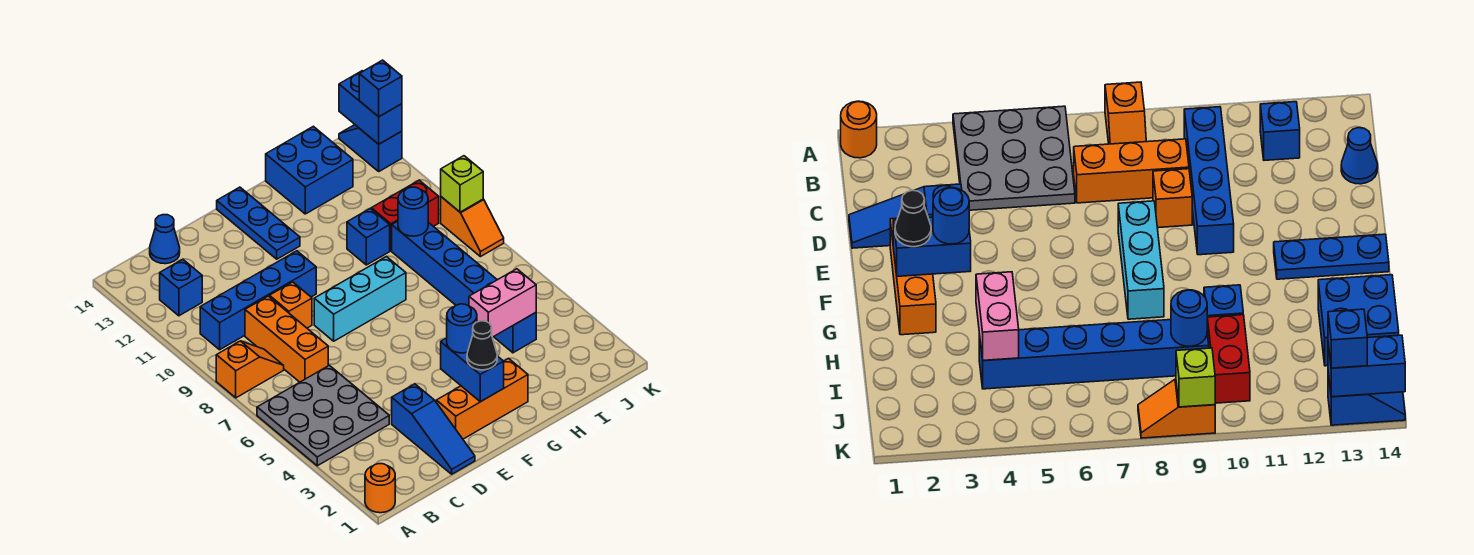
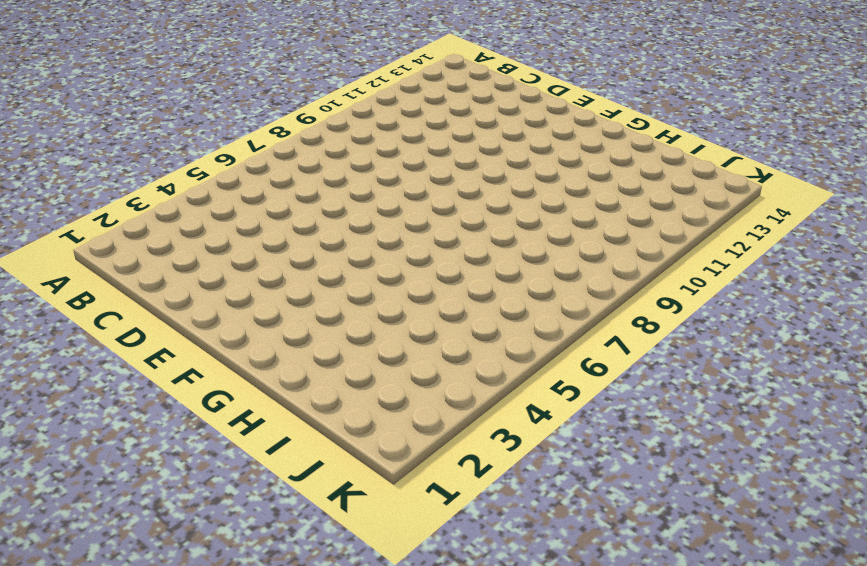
none -> orange round brick A1 level 1
none -> grey plate A4:C6 level 1
none -> orange slope A8:B8 level 1 top A

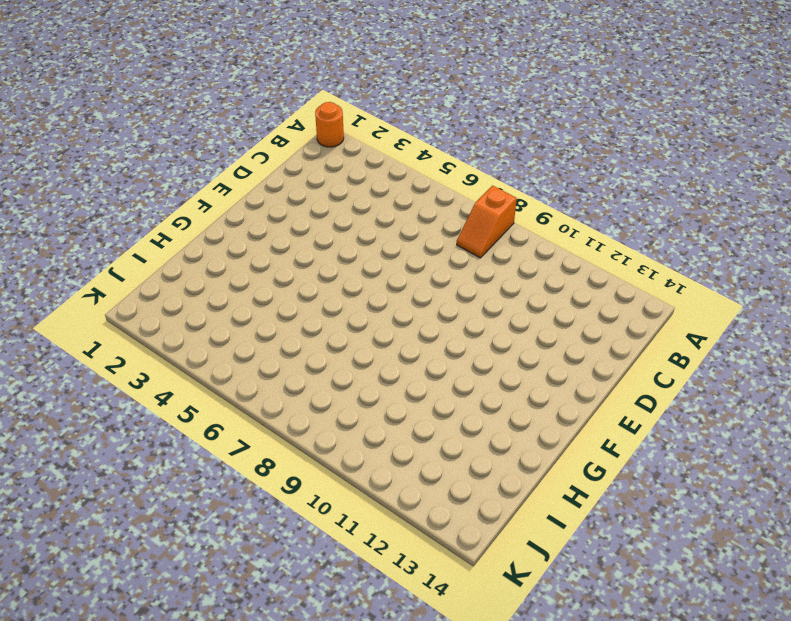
none -> grey plate A4:C6 level 1
none -> blue brick B10:E10 level 1
none -> blue brick B12 level 1

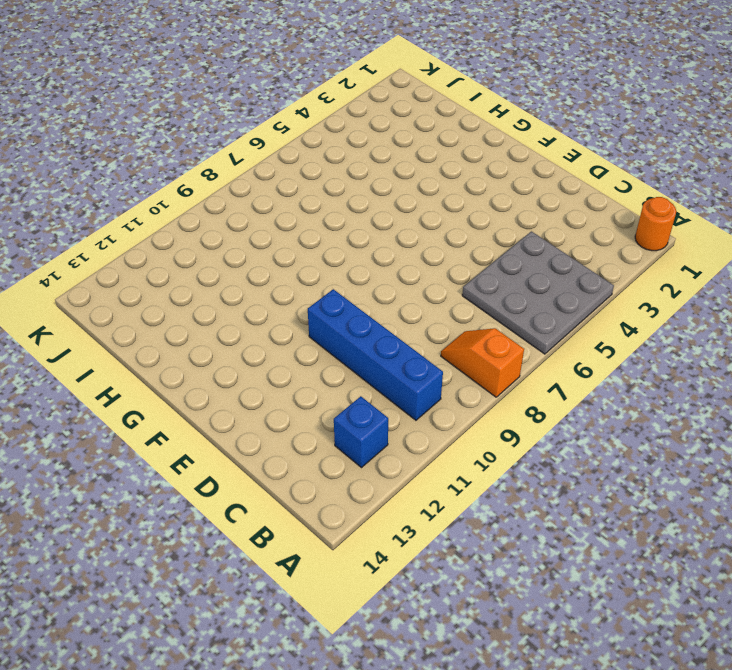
none -> orange brick C7:C9 level 1
none -> blue cone C14 level 1
none -> blue slope D1:D3 level 1 top 3

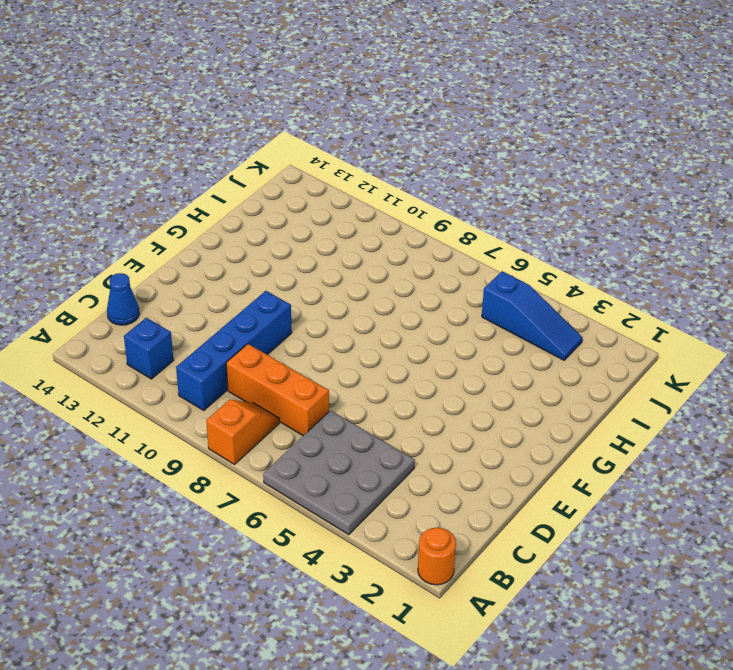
blue slope J3:J5 level 1 top 5 -> blue slope D1:D3 level 1 top 3
none -> orange brick D9 level 1
none -> orange brick E2:G2 level 1
none -> cyan brick E8:G8 level 1

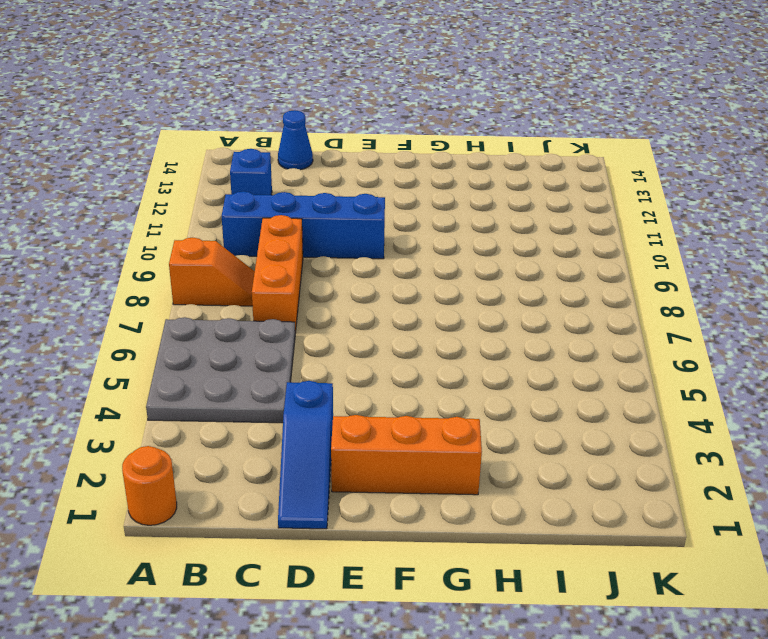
none -> orange brick D9 level 1
none -> cyan brick E8:G8 level 1
none -> blue plate F12:F14 level 1

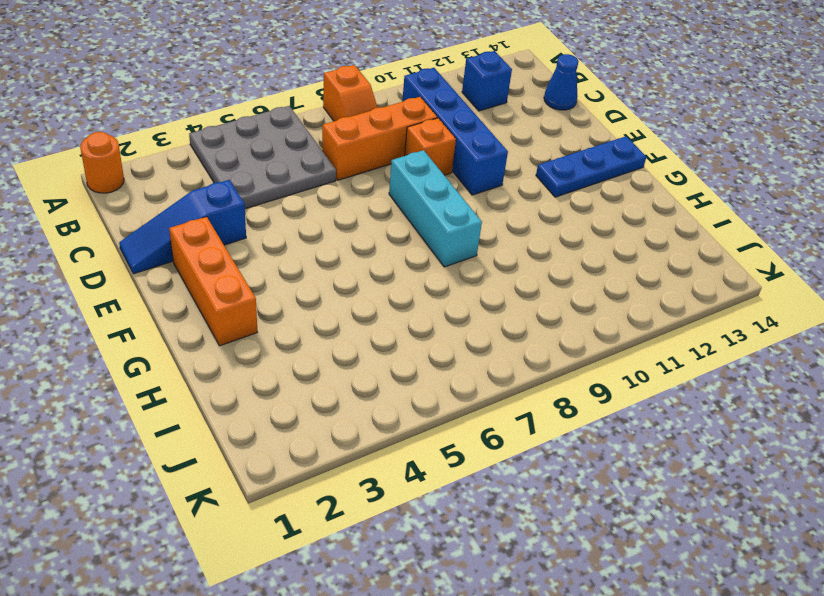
none -> blue brick H10 level 1
none -> blue brick H13:I14 level 1
none -> blue brick I4:I9 level 1

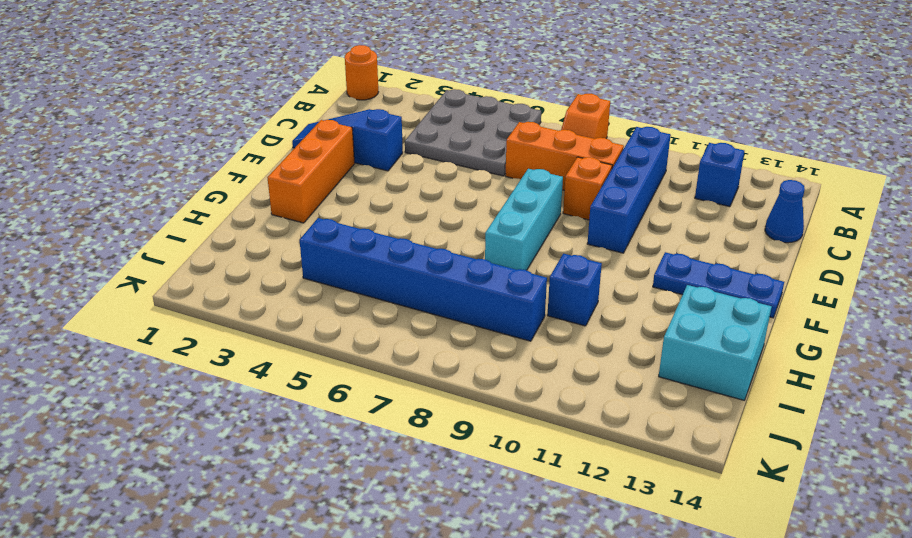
cyan brick H13:I14 level 1 -> blue brick H13:I14 level 1
none -> red brick I10:J10 level 1
none -> orange slope K8:K9 level 1 top 9
none -> blue slope K13:K14 level 1 top 13

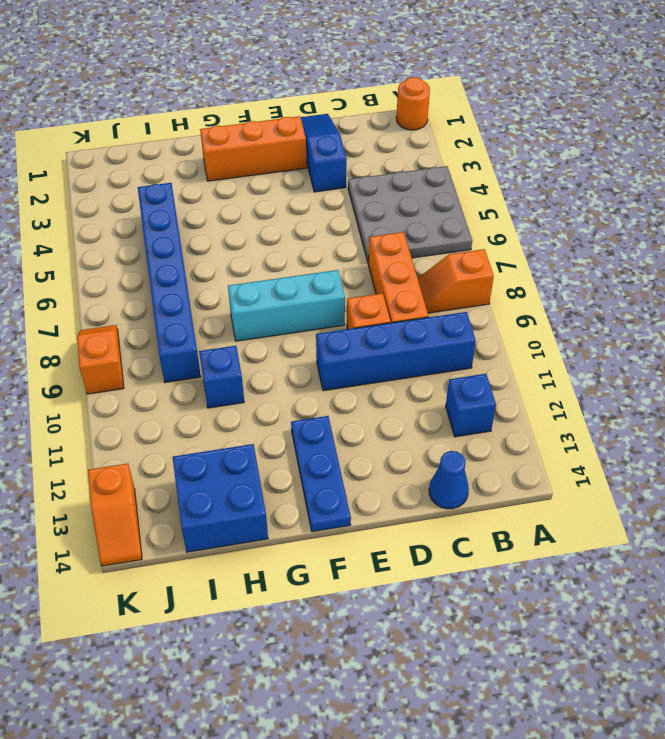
orange slope K13:K14 level 1 top 13 -> blue slope K13:K14 level 1 top 13
none -> red brick I10:J10 level 1
none -> blue brick F2:F3 level 2
none -> pink brick H4:I4 level 2

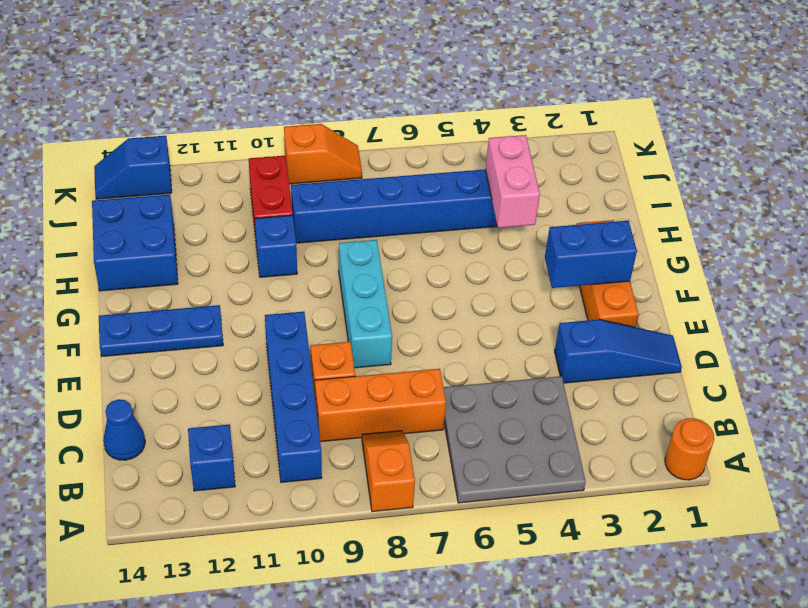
none -> blue round brick I9 level 2
none -> lime brick K9 level 2
none -> blue brick K13:K14 level 2

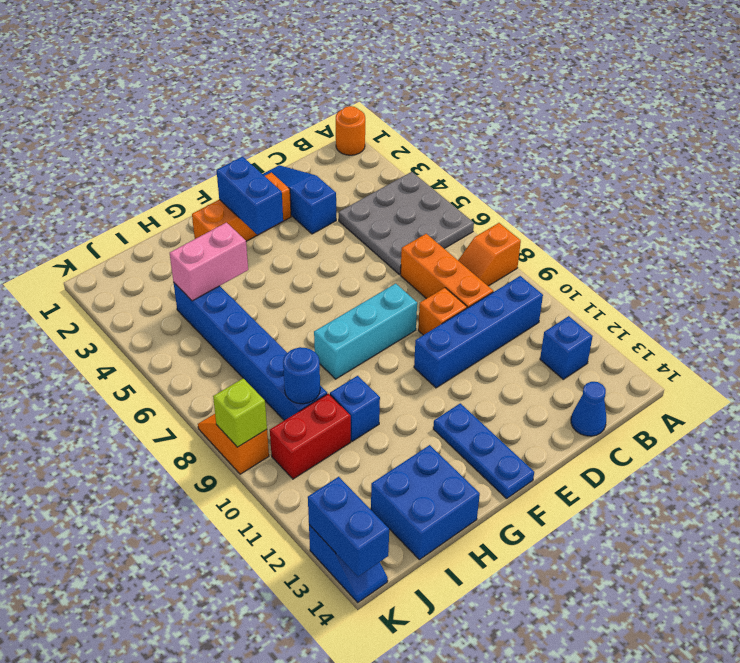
none -> black cone F2 level 3
none -> blue round brick F3 level 3
none -> blue brick K13 level 3

